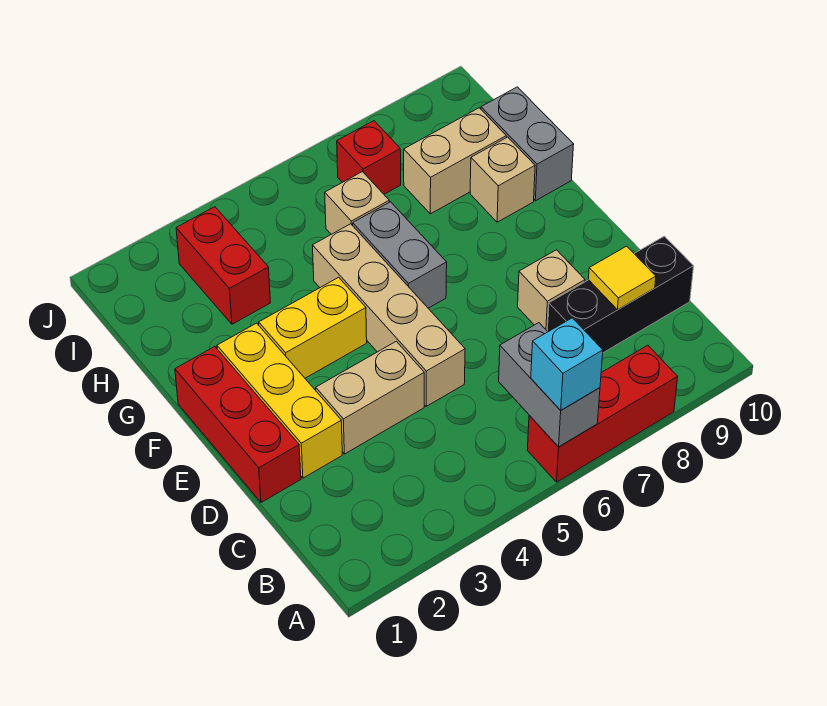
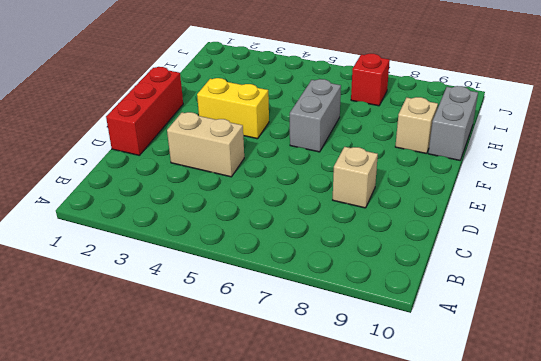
none -> red brick A6:A8 level 1
none -> black brick C8:C10 level 1
none -> yellow brick D2:F2 level 1

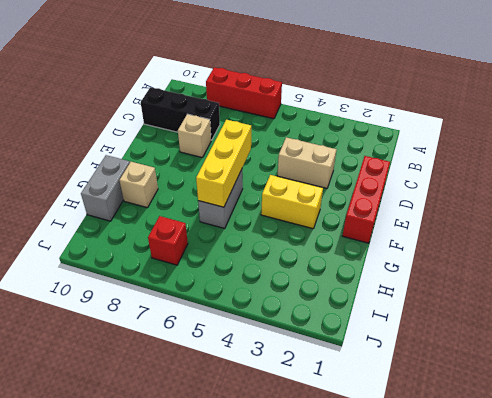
yellow brick E6:G6 level 2 -> yellow brick D2:F2 level 1
none -> tan brick D5:G5 level 1
none -> red brick H3:I3 level 1
none -> tan brick H6 level 1

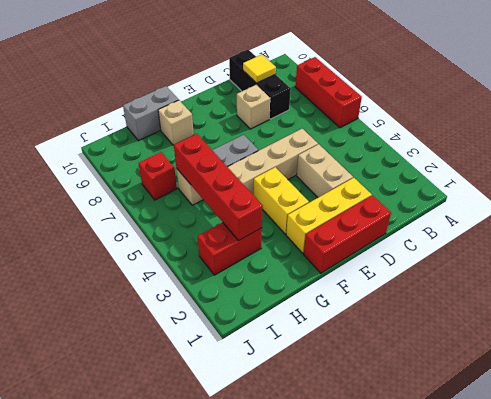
red brick H3:H6 level 2 -> none
none -> tan brick H8:H9 level 1
none -> grey brick A6:B6 level 2
none -> cyan brick A6 level 3

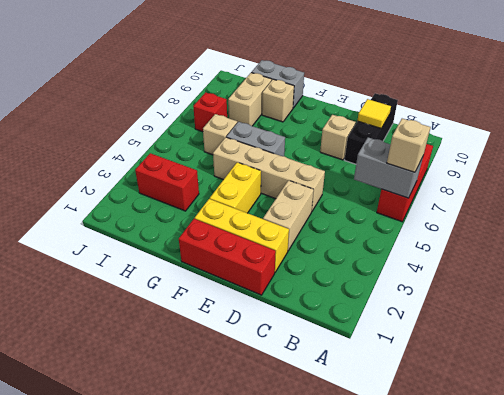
tan brick A6 level 3 -> cyan brick A6 level 3

